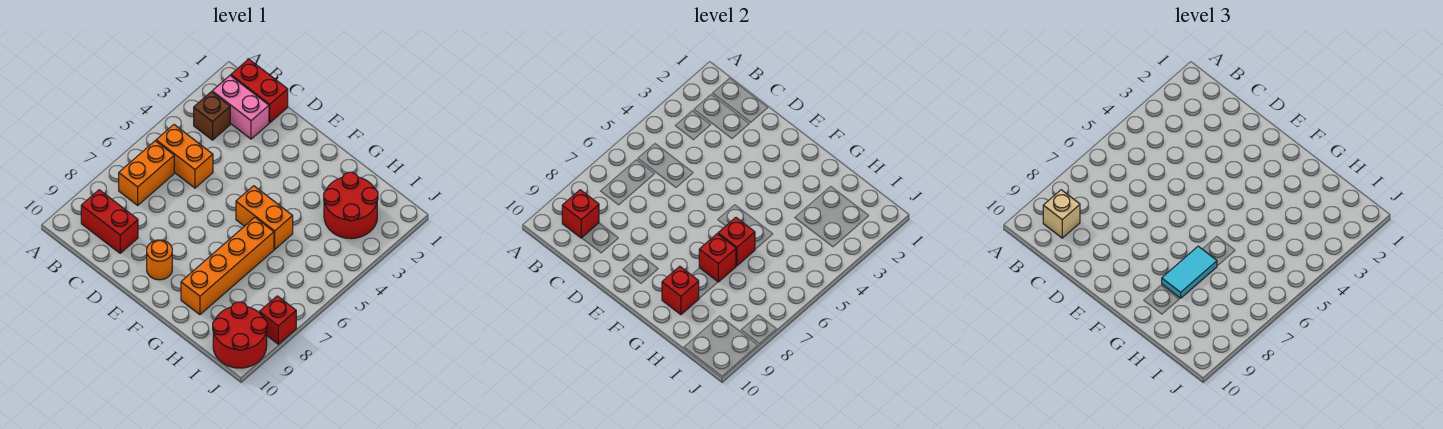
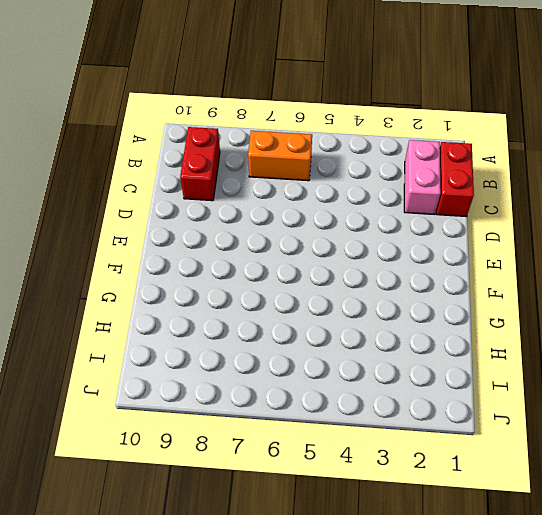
none -> brown brick B3 level 1
none -> orange brick B5:C5 level 1
none -> orange round brick E9 level 1

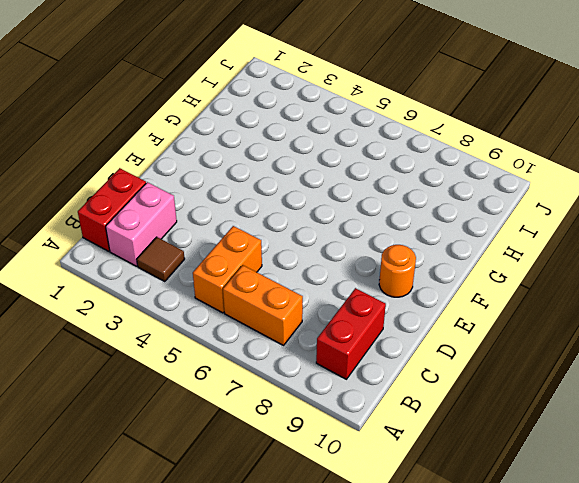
brown tile B3 level 1 -> brown brick B3 level 1
none -> orange brick F5:G5 level 1
none -> orange brick G6:G9 level 1
none -> red round brick H2:I3 level 1

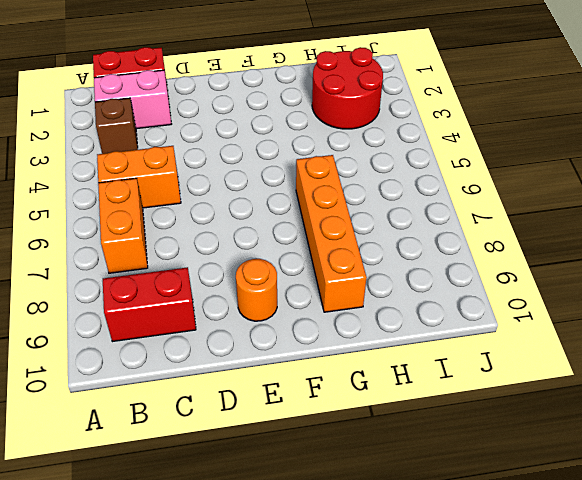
none -> orange brick F5:G5 level 1
none -> red round brick I9:J10 level 1
none -> red brick J8 level 1

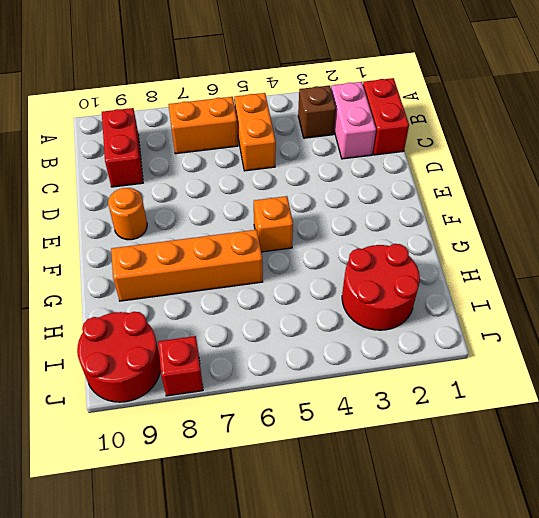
orange brick F5 level 1 -> orange brick F5:G5 level 1
none -> red brick B9 level 2
none -> red brick G6 level 2
none -> red brick G7 level 2

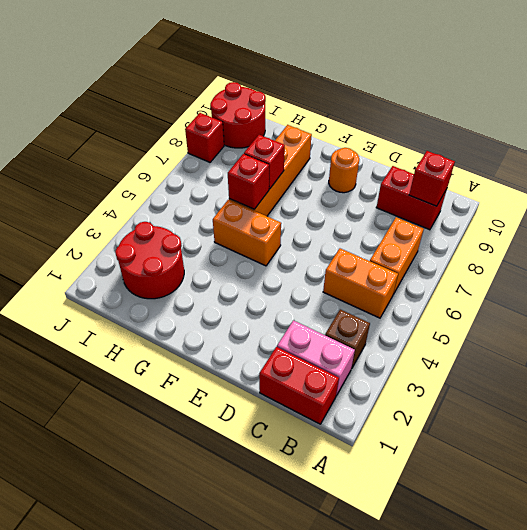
none -> red brick G9 level 2
none -> tan brick B9 level 3
none -> cyan tile G7:G8 level 3

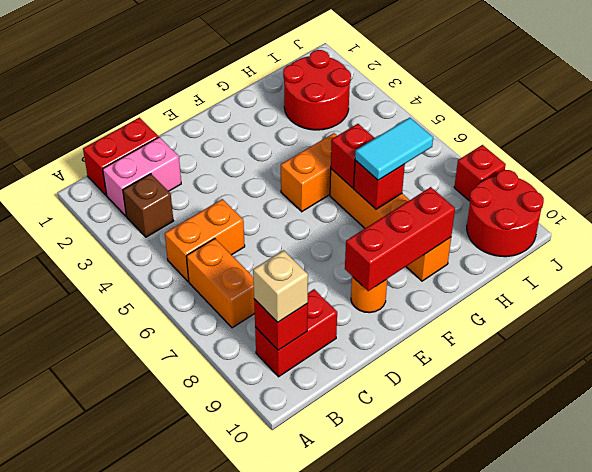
red brick E9:G9 level 2 -> red brick G9 level 2
cyan tile G7:H7 level 3 -> cyan tile G7:G8 level 3

